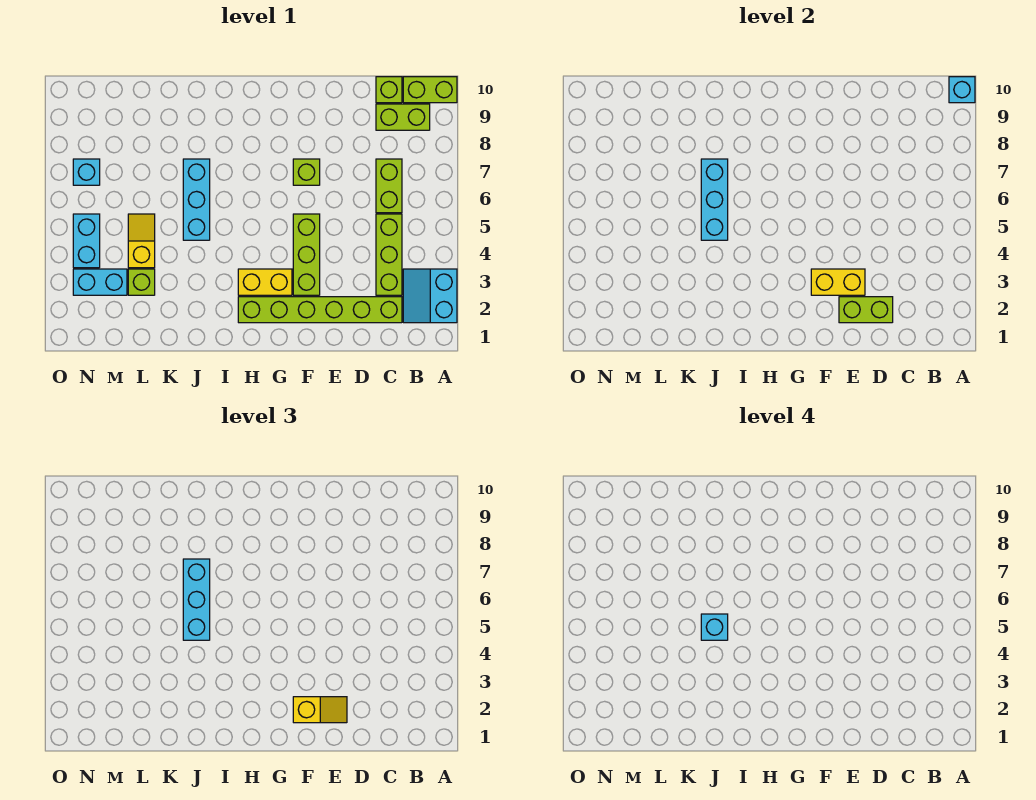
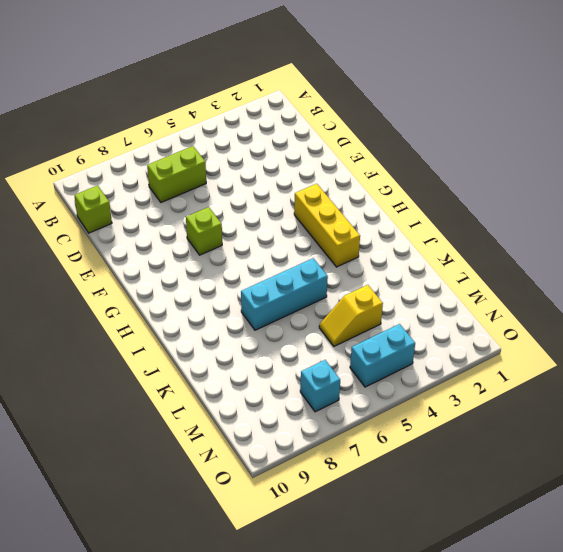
yellow brick G3:I3 level 1 -> yellow brick G3:H3 level 1
none -> cyan slope A2:B3 level 1 top A
none -> lime brick A10:B10 level 1
none -> lime brick B9:C9 level 1

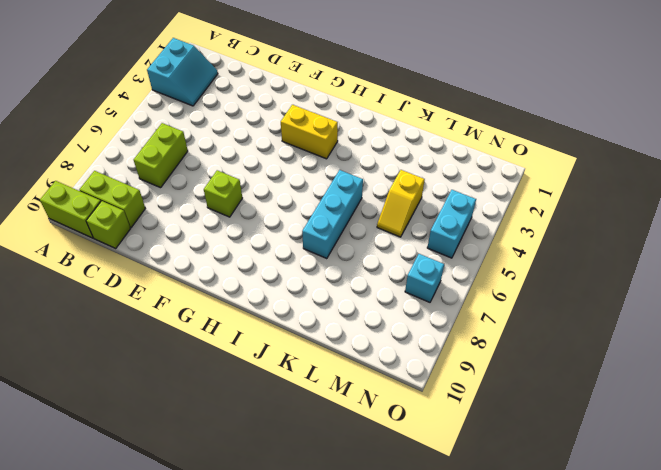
none -> lime brick C2:H2 level 1
none -> lime brick C3:C5 level 1
none -> lime brick F3:F5 level 1

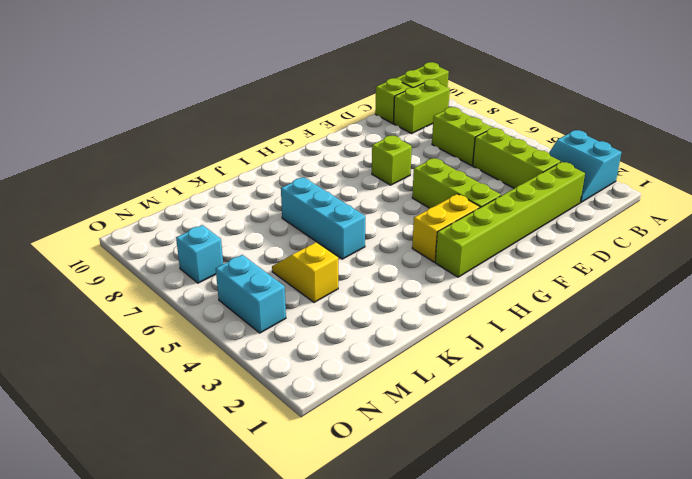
none -> lime brick L3 level 1
none -> cyan brick M3:N3 level 1
none -> cyan brick A10 level 2

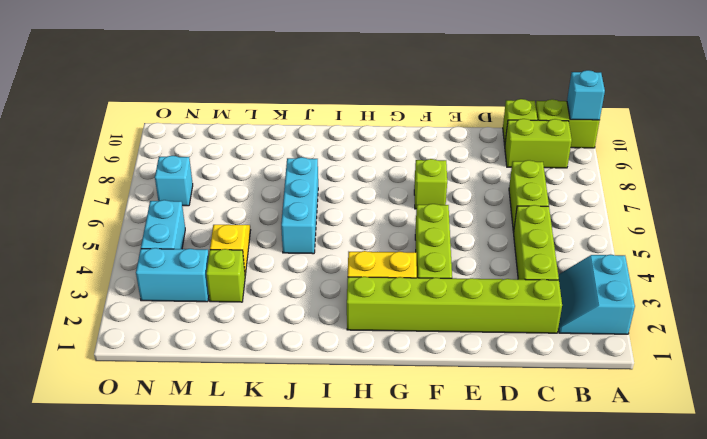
none -> lime brick D2:E2 level 2
none -> yellow brick E3:F3 level 2
none -> cyan brick J5:J7 level 2

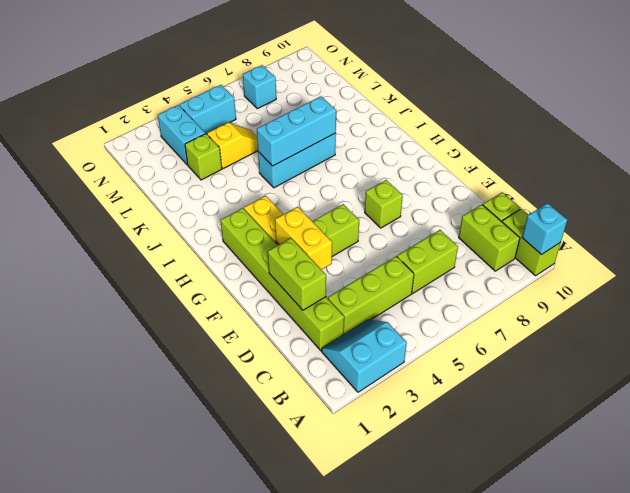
none -> yellow slope E2:F2 level 3 top F
none -> cyan brick J5:J7 level 3
none -> cyan brick J5 level 4

